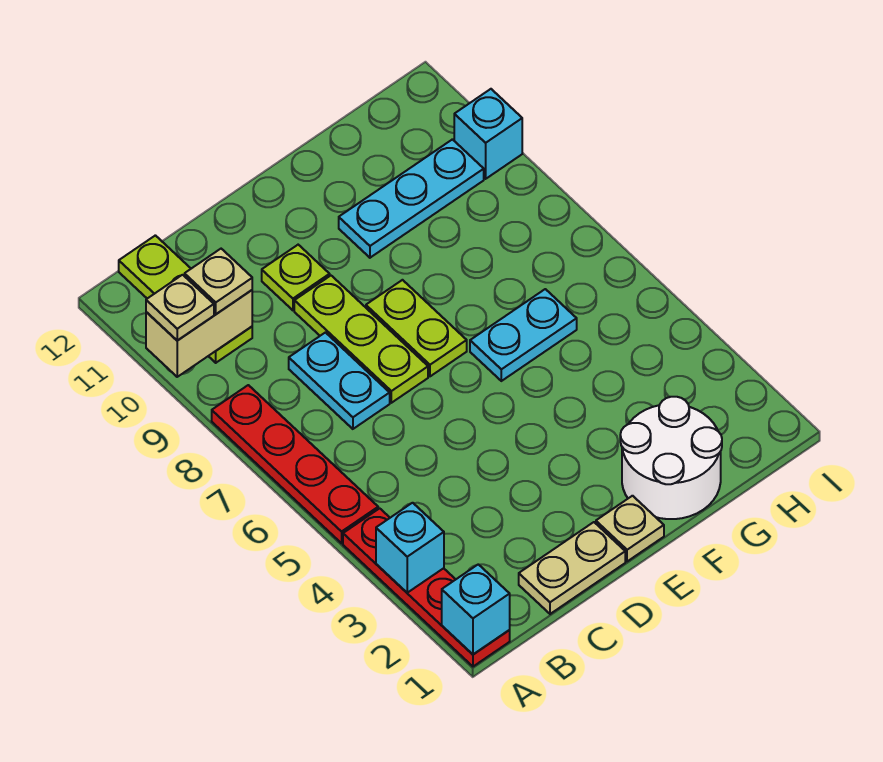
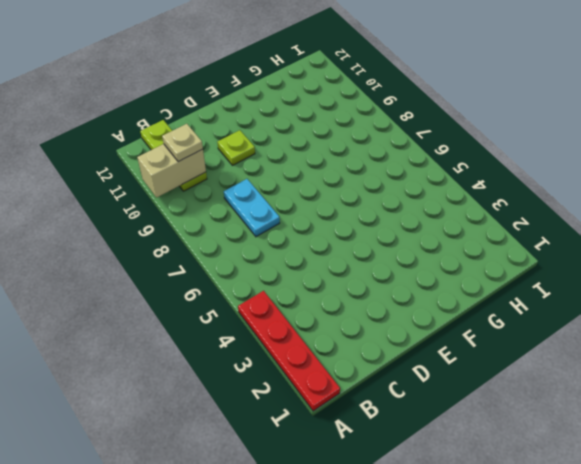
none -> red plate A5:A8 level 1
none -> tan plate C1:D1 level 1
none -> lime plate D7:D9 level 1

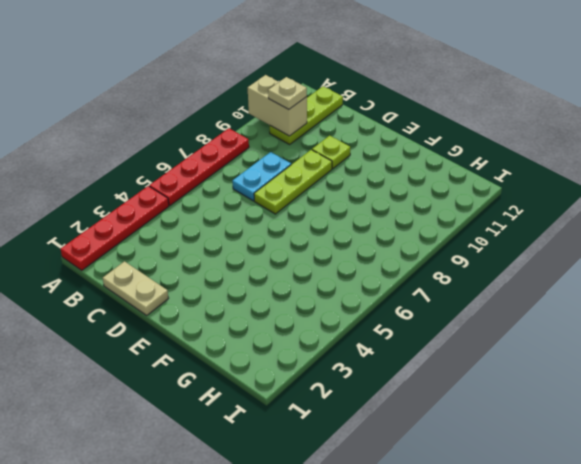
none -> tan plate E1 level 1
none -> lime plate E7:E8 level 1
none -> white round brick F1:G2 level 1

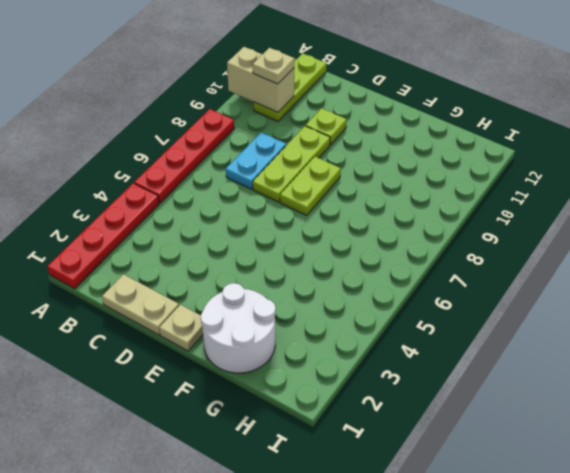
none -> cyan plate F6:G6 level 1
none -> cyan plate F10:H10 level 1
none -> cyan brick I10 level 1

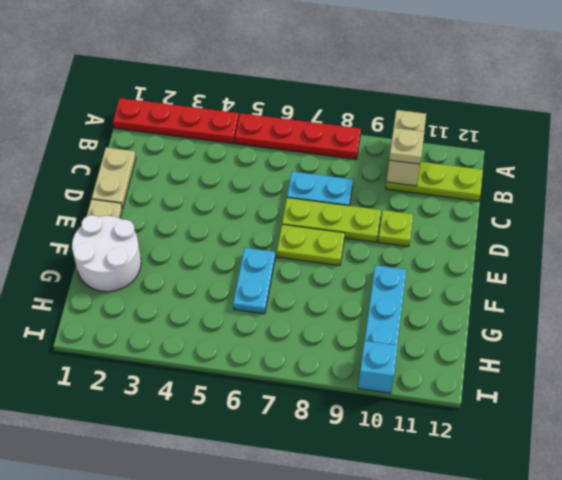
none -> cyan brick A1 level 2
none -> cyan brick A3 level 2
none -> tan plate A10 level 3

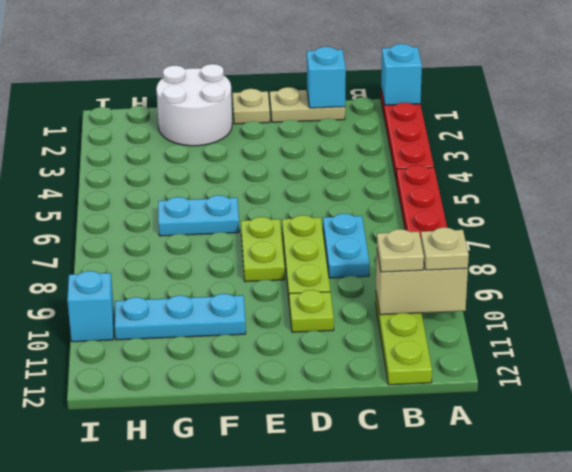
cyan brick C1 level 2 -> cyan brick A3 level 2

